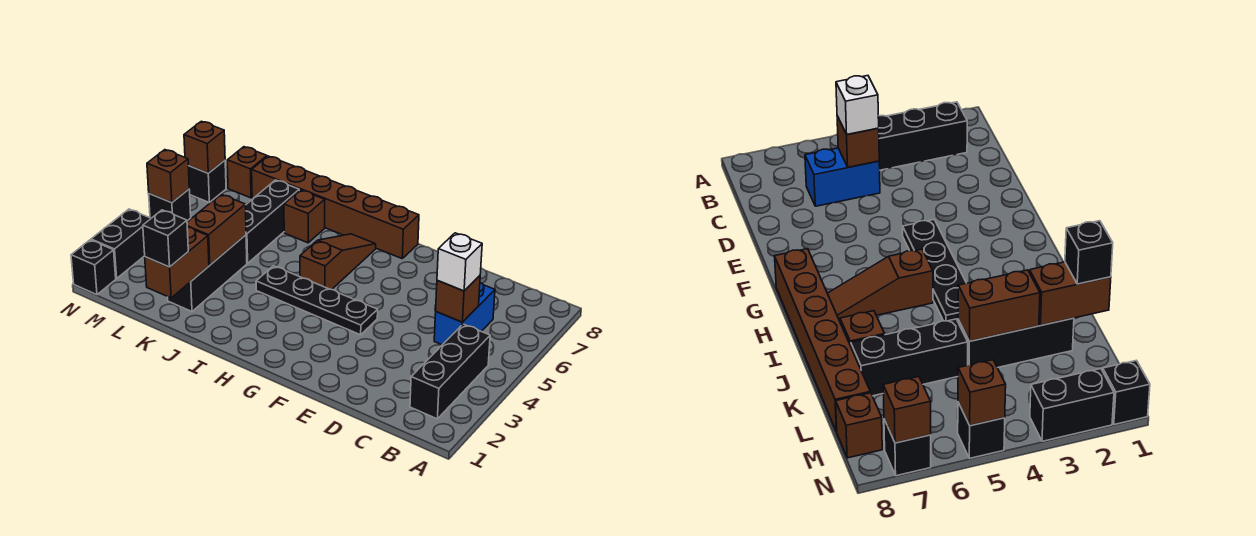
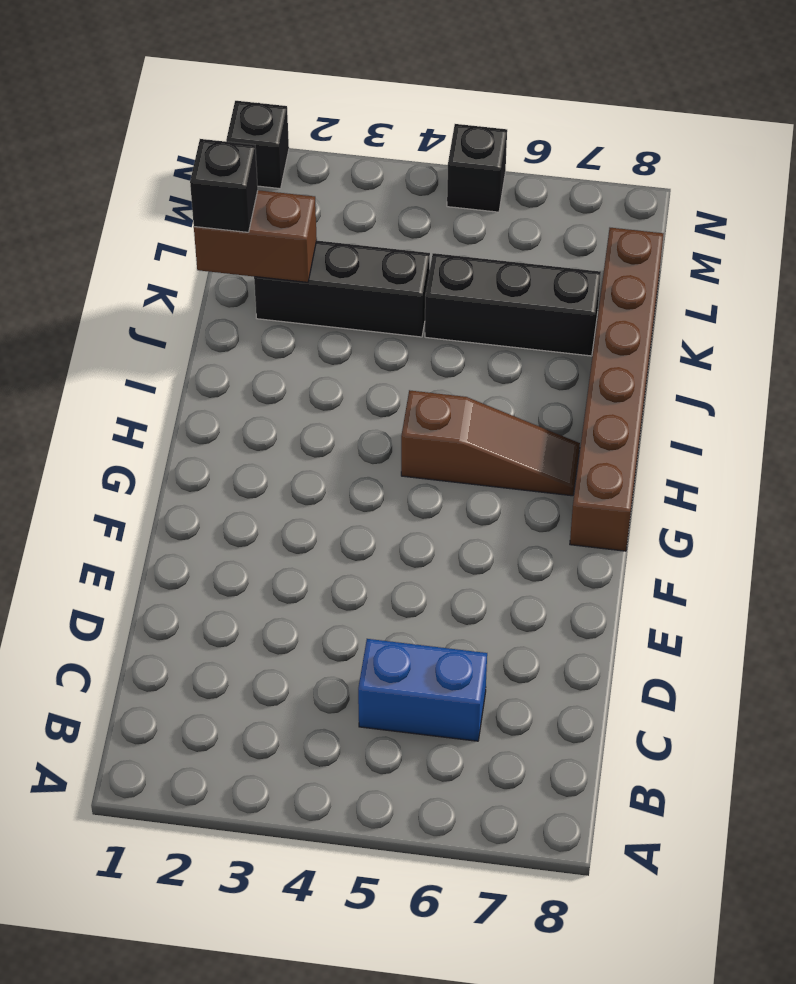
none -> black brick B2:B4 level 1
none -> black plate F4:I4 level 1
none -> brown brick J7 level 1

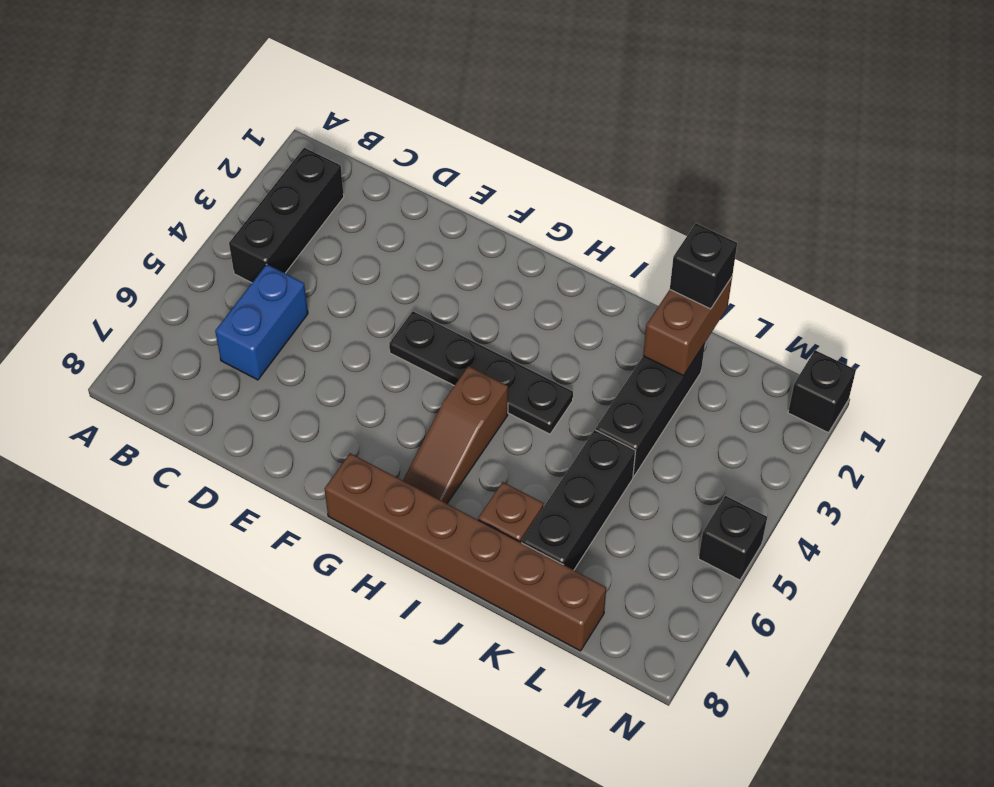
none -> brown brick M8 level 1
none -> black brick N2:N3 level 1
none -> black brick N7 level 1

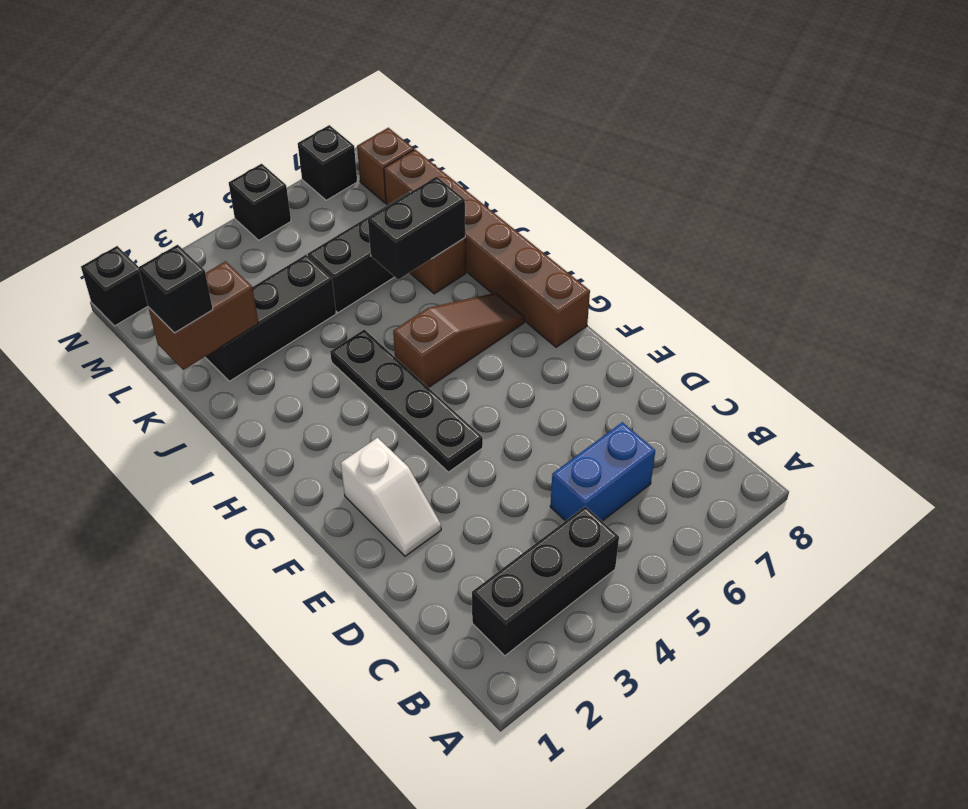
white slope E2:F2 level 1 top F -> none
black brick J6:J7 level 2 -> black brick N2:N3 level 1
none -> brown brick C5 level 2
none -> brown brick K3:K4 level 2
none -> brown brick N5 level 2

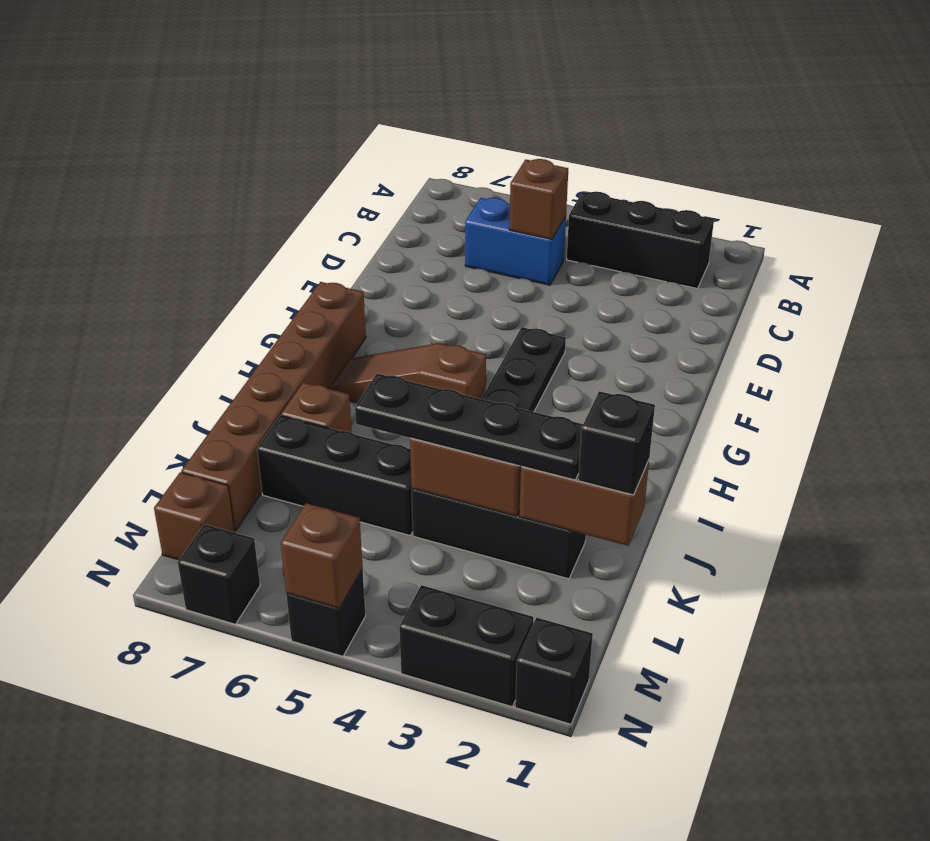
black plate K2:K5 level 3 -> none
none -> brown brick N7 level 2
none -> white brick C5 level 3

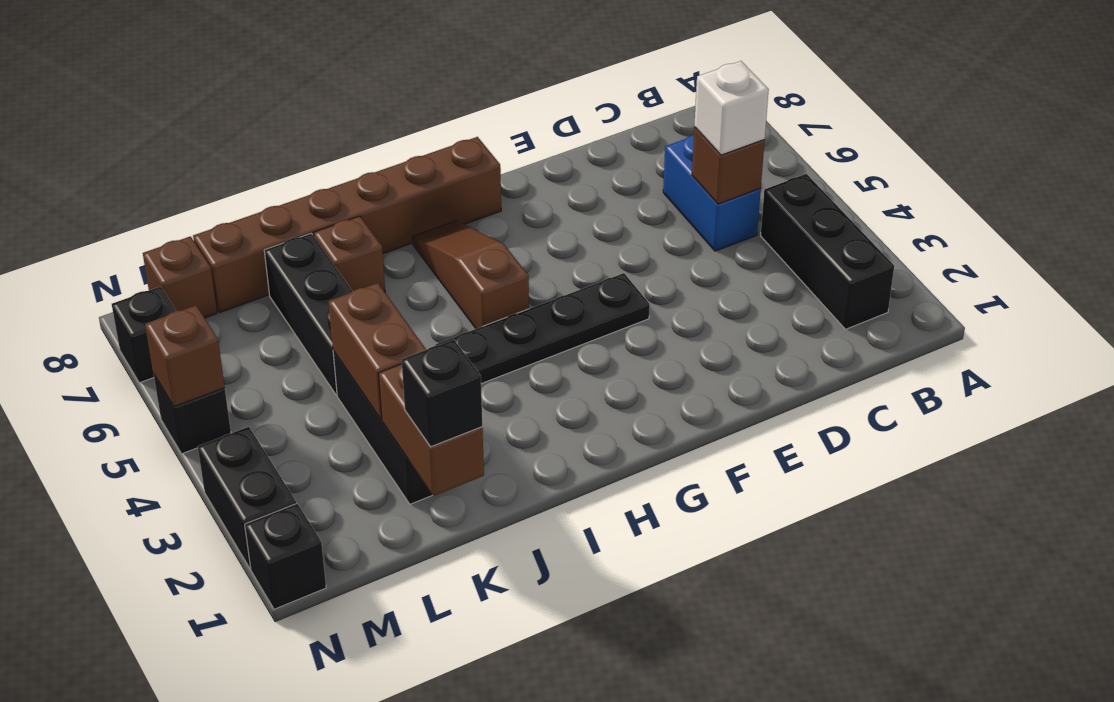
none -> brown brick N7 level 2

